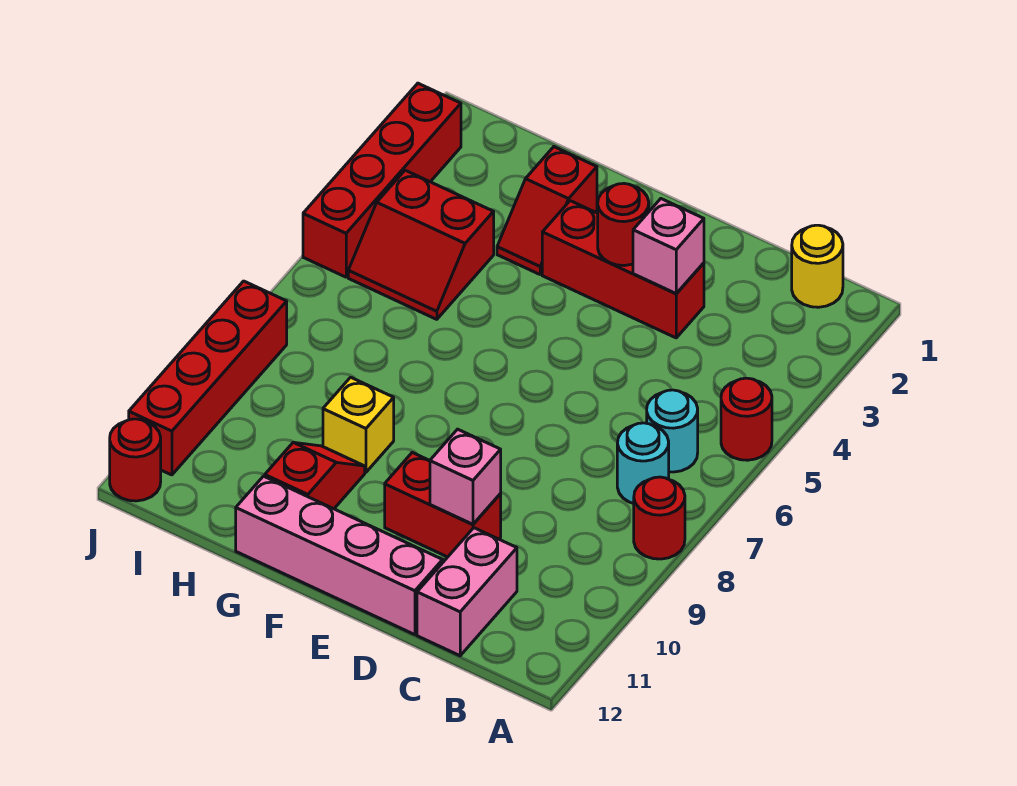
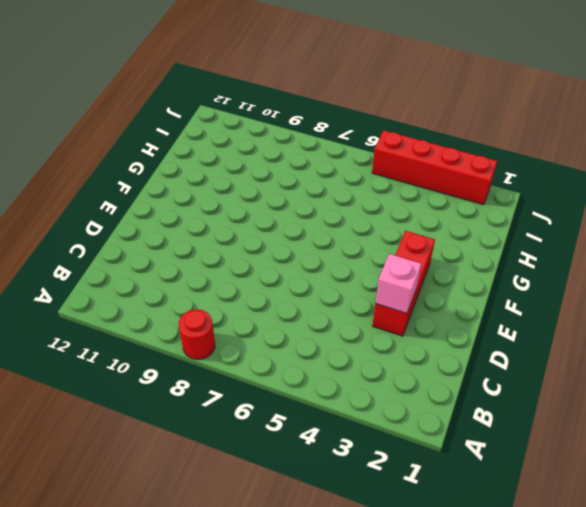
none -> red round brick A5 level 1
none -> yellow round brick B1 level 1
none -> cyan round brick B6 level 1

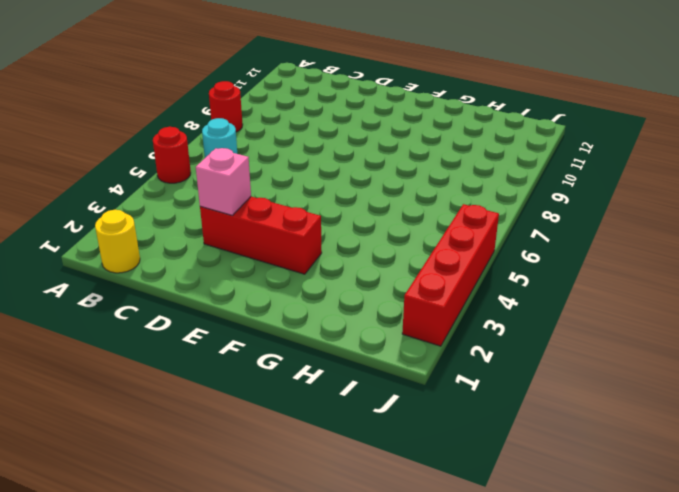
none -> cyan round brick B7 level 1
none -> pink brick C11:C12 level 1
none -> red brick D10:E10 level 1

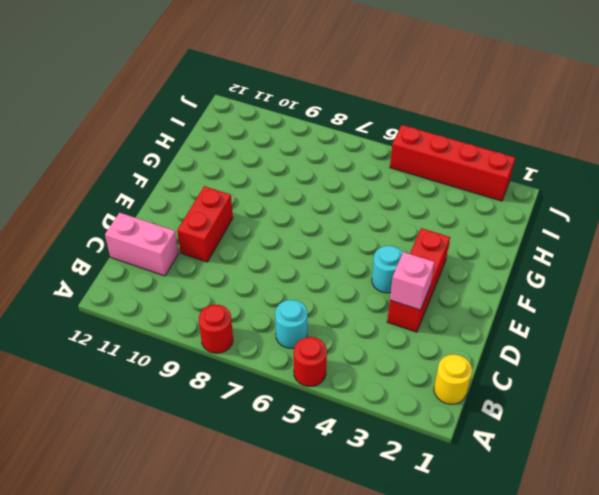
cyan round brick E4 level 1 -> cyan round brick B7 level 1
none -> pink brick D12:G12 level 1
none -> red slope G2:G3 level 1 top 2
none -> yellow brick G9 level 1

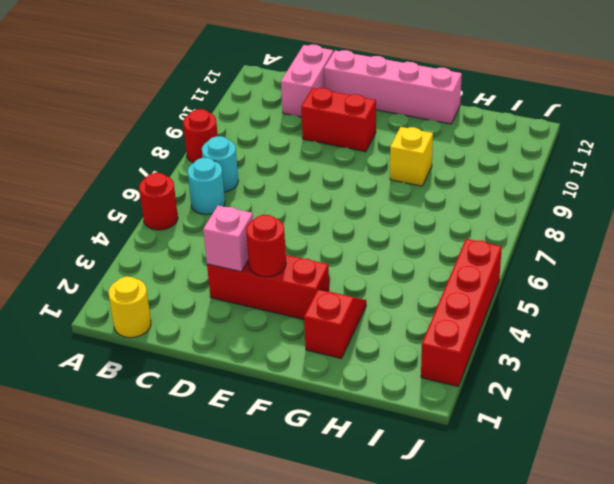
none -> red slope G10:G11 level 1 top 11
none -> red slope H4:I5 level 1 top 4
none -> red brick J8:J11 level 1

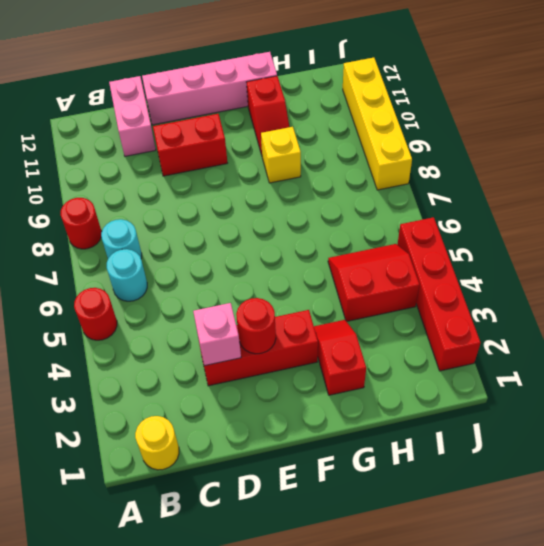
yellow brick J8:J11 level 1 -> red brick J8:J11 level 1
none -> red round brick J12 level 1
none -> pink brick D10 level 2

